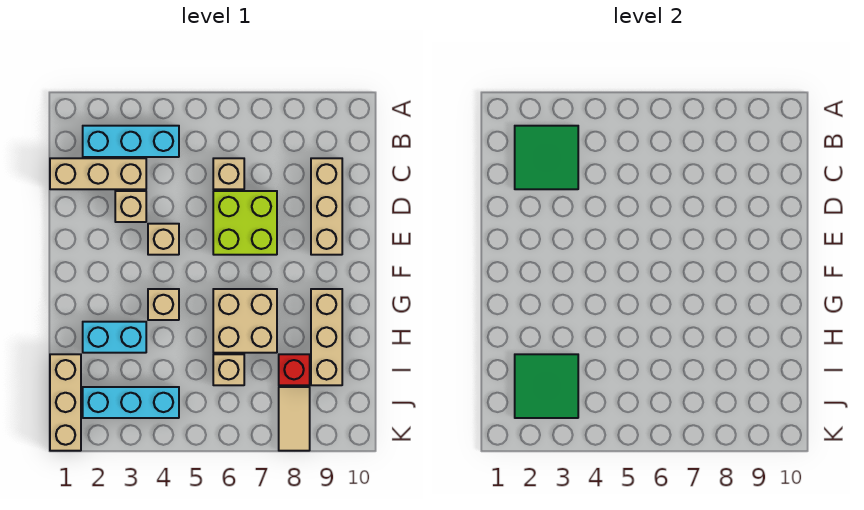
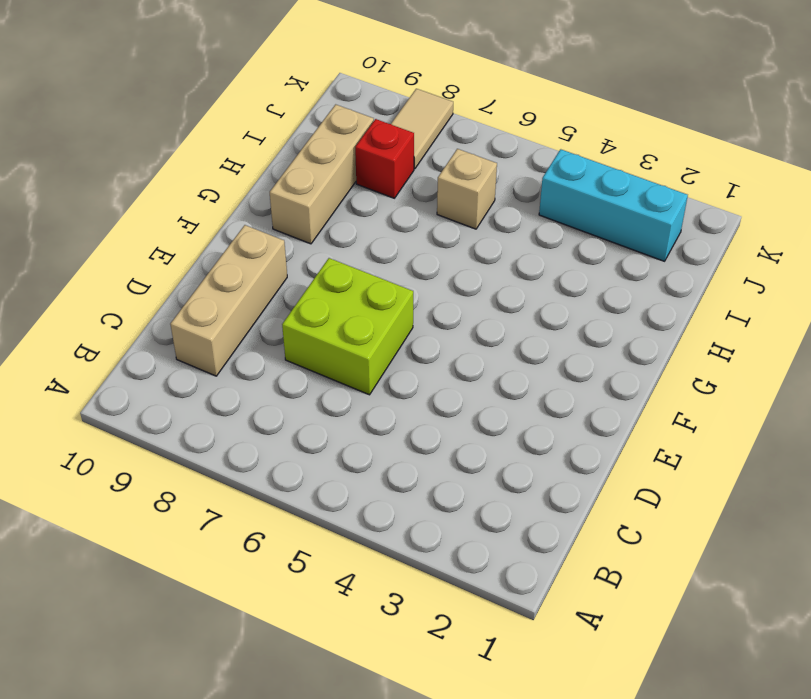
none -> cyan brick B2:B4 level 1
none -> tan brick C1:C3 level 1
none -> tan brick C6 level 1

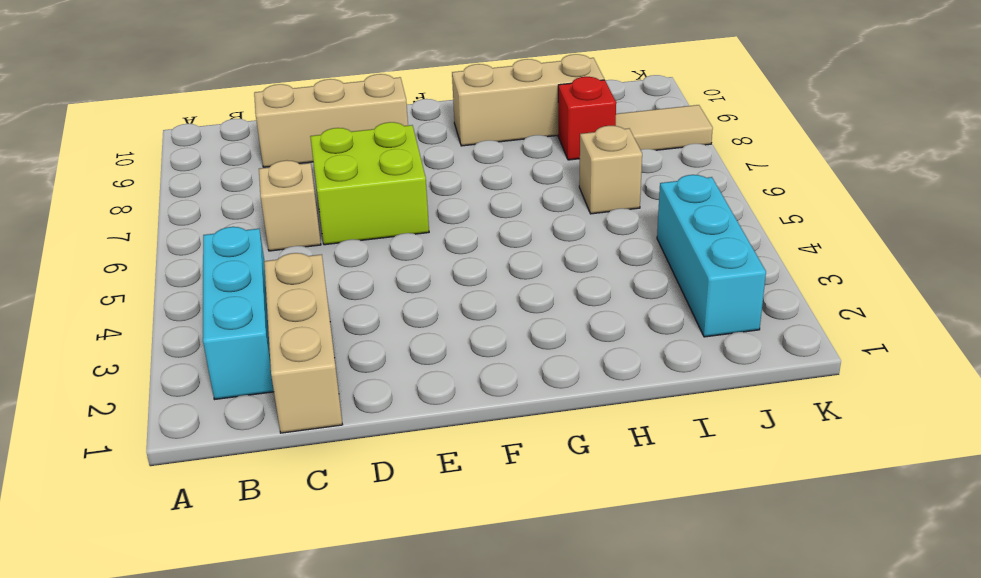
none -> tan brick D3 level 1
none -> tan brick E4 level 1
none -> tan brick G4 level 1

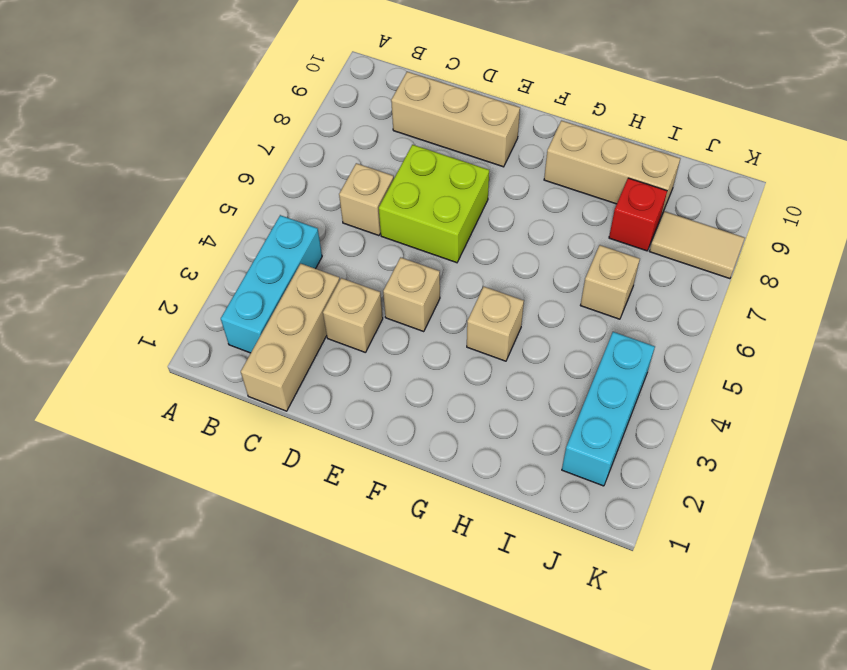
none -> tan brick G6:H7 level 1
none -> cyan brick H2:H3 level 1
none -> tan brick I1:K1 level 1

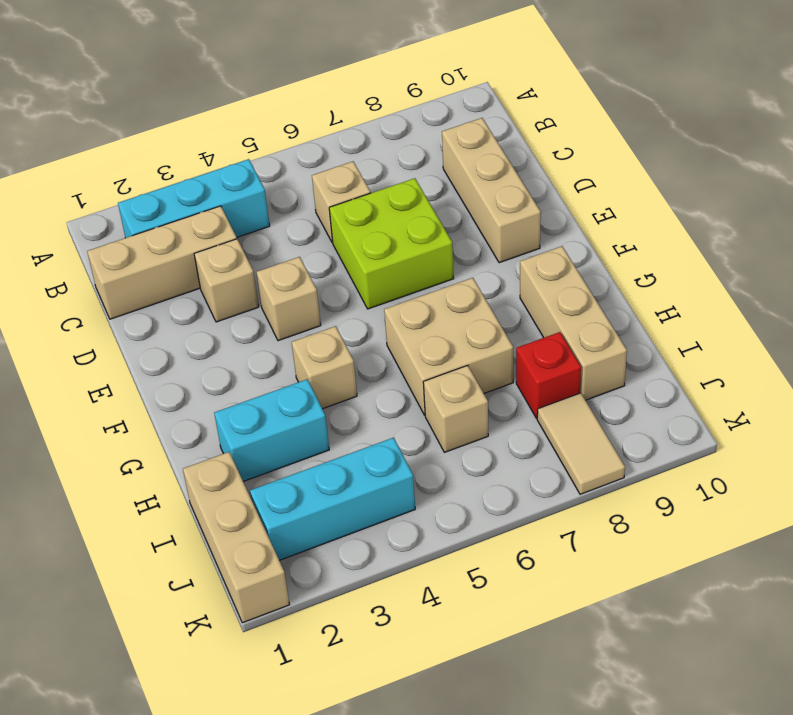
none -> green tile B2:C3 level 2
none -> green tile I2:J3 level 2

